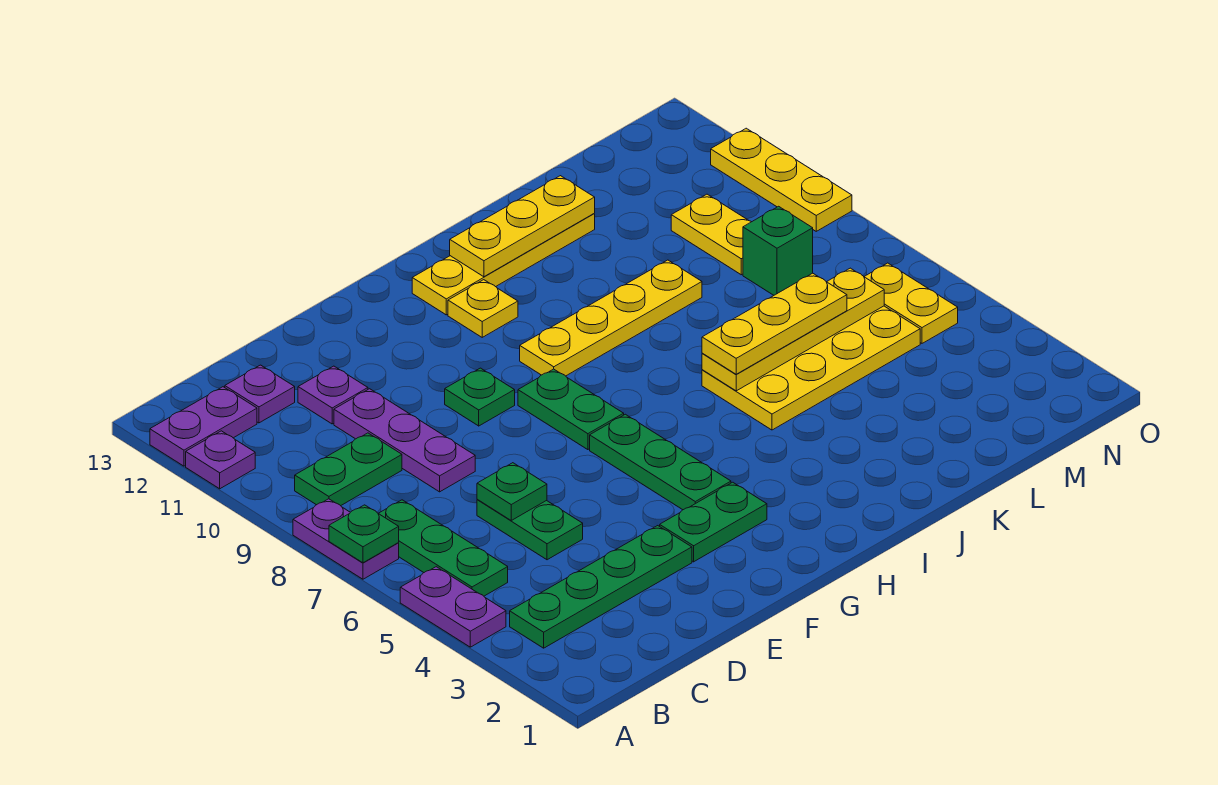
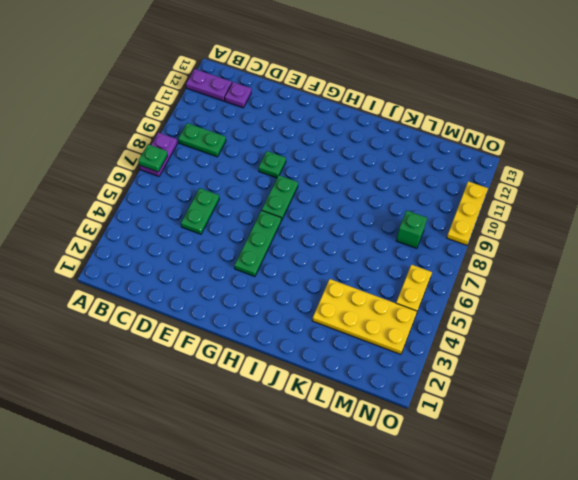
yellow plate K3:N4 level 1 -> yellow plate J5:M6 level 1
none -> purple plate A4:A5 level 1
none -> purple plate A11 level 1
none -> green plate B3:E3 level 1

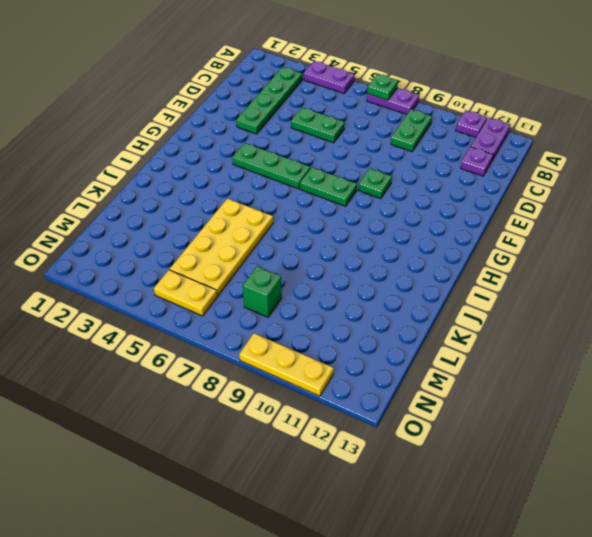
none -> green plate B5:B7 level 1
none -> purple plate D8:D10 level 1
none -> purple plate D11 level 1

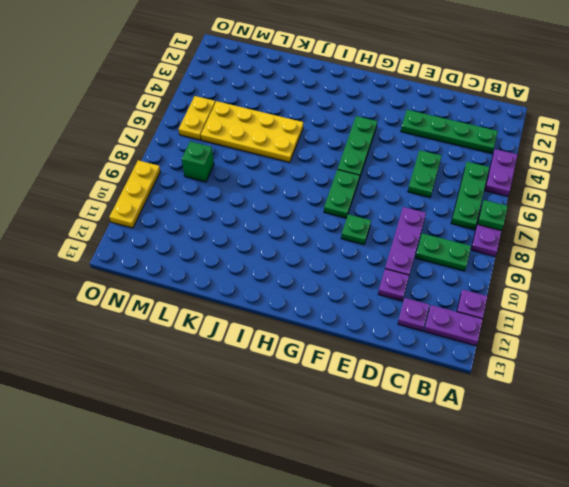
none -> green plate F3:G3 level 1
none -> yellow plate H9:K9 level 1
none -> yellow plate H11 level 1

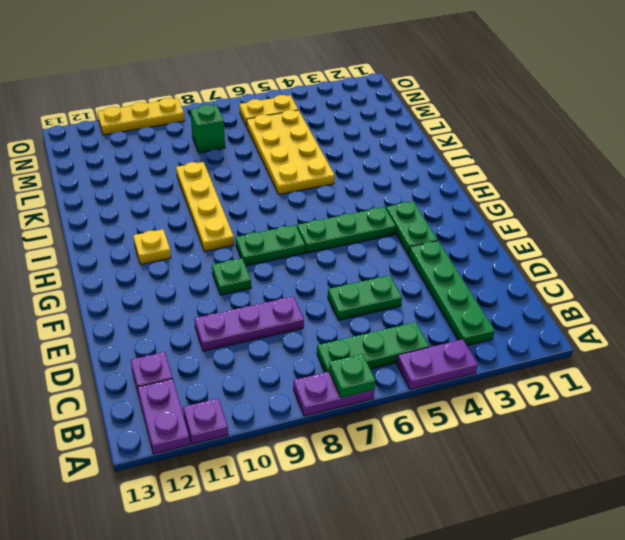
none -> green plate B9:C9 level 1
none -> purple plate D11 level 1
none -> yellow plate H12:K12 level 1

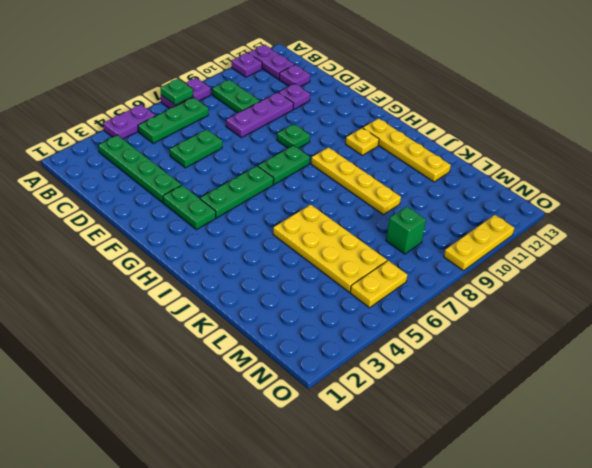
none -> yellow plate M9:M10 level 1
none -> green plate D6 level 2
none -> yellow plate I12:K12 level 2

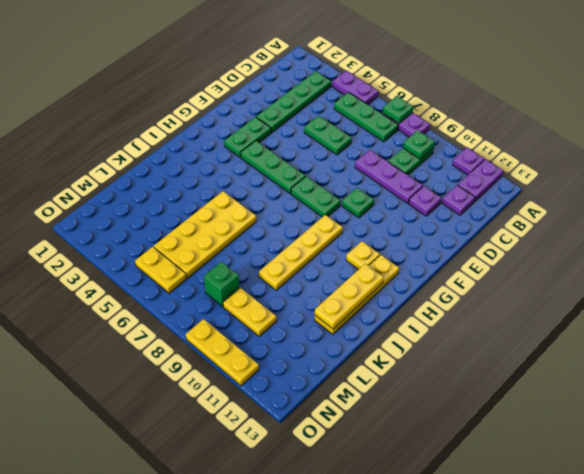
green plate B9 level 2 -> green plate D6 level 2
none -> yellow plate J6:M6 level 2
none -> yellow plate J6:L6 level 3

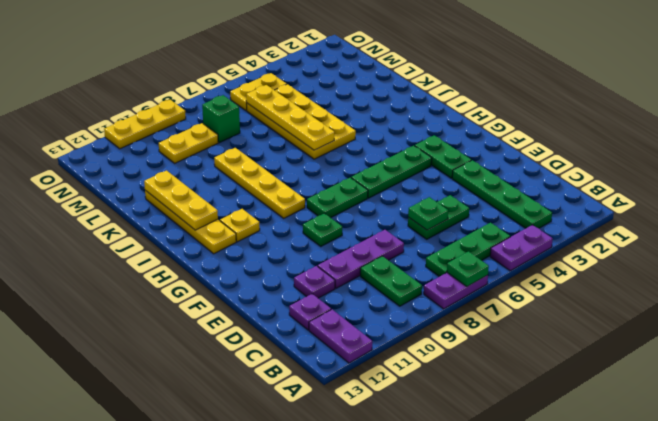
none -> purple plate A11 level 1
none -> yellow plate J6:L6 level 3

